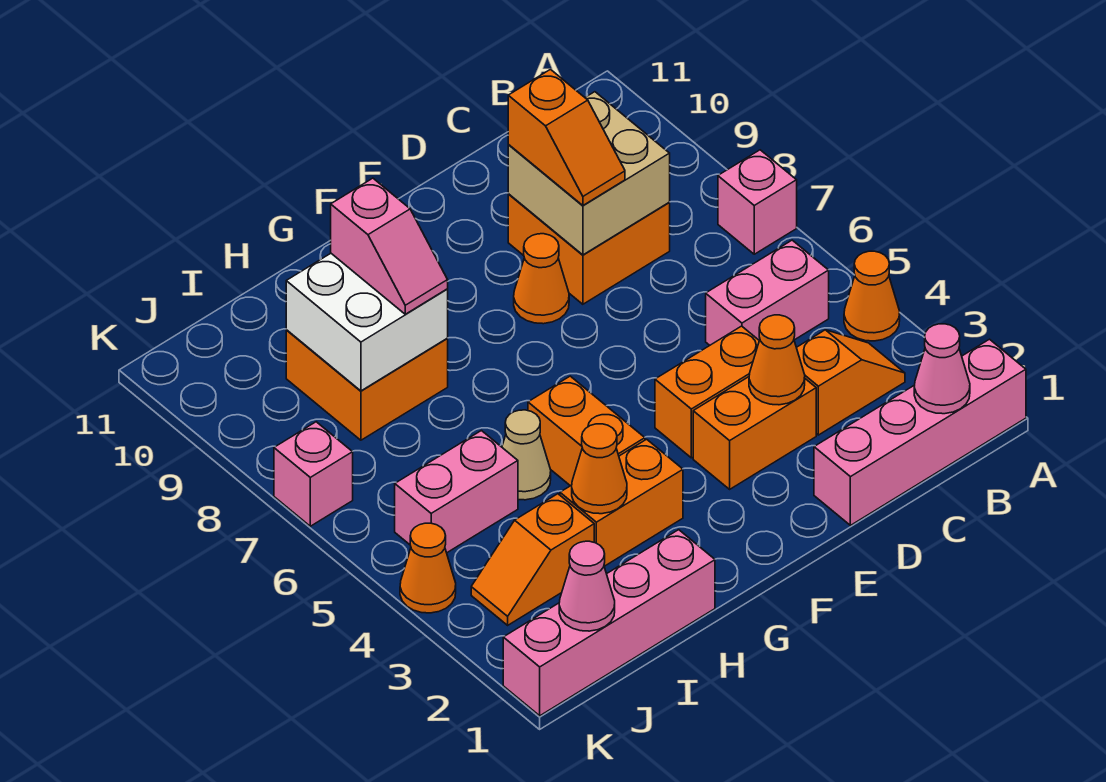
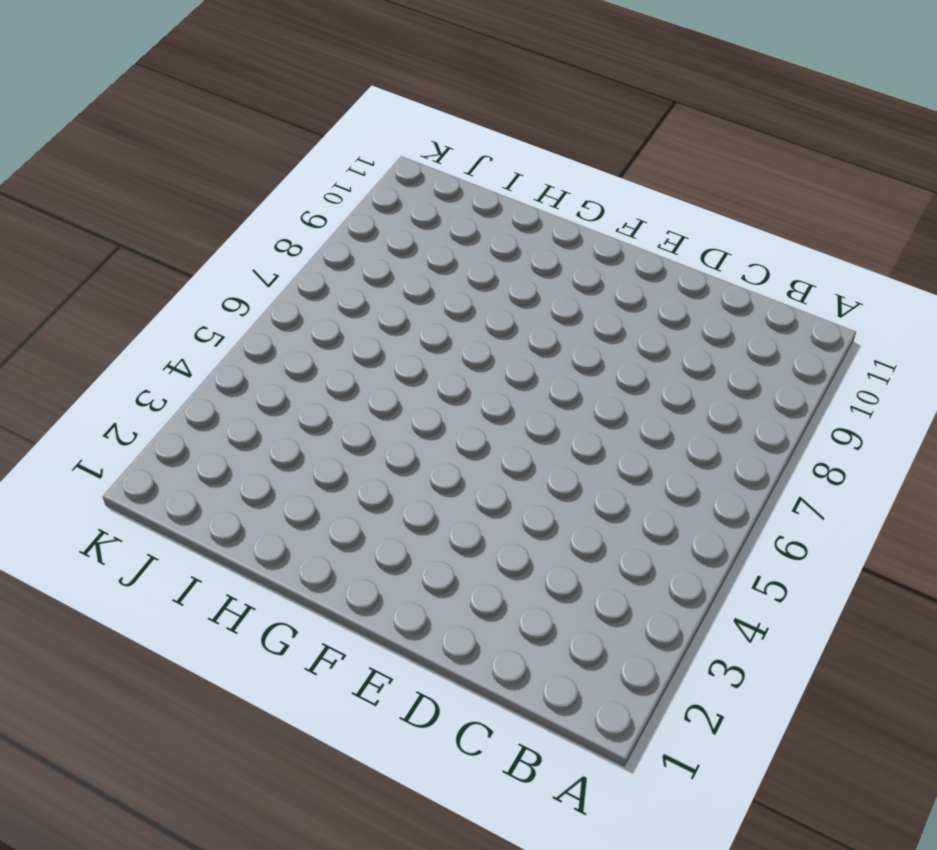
none -> pink brick A1:D1 level 1
none -> orange cone A4 level 1
none -> pink brick A7 level 1

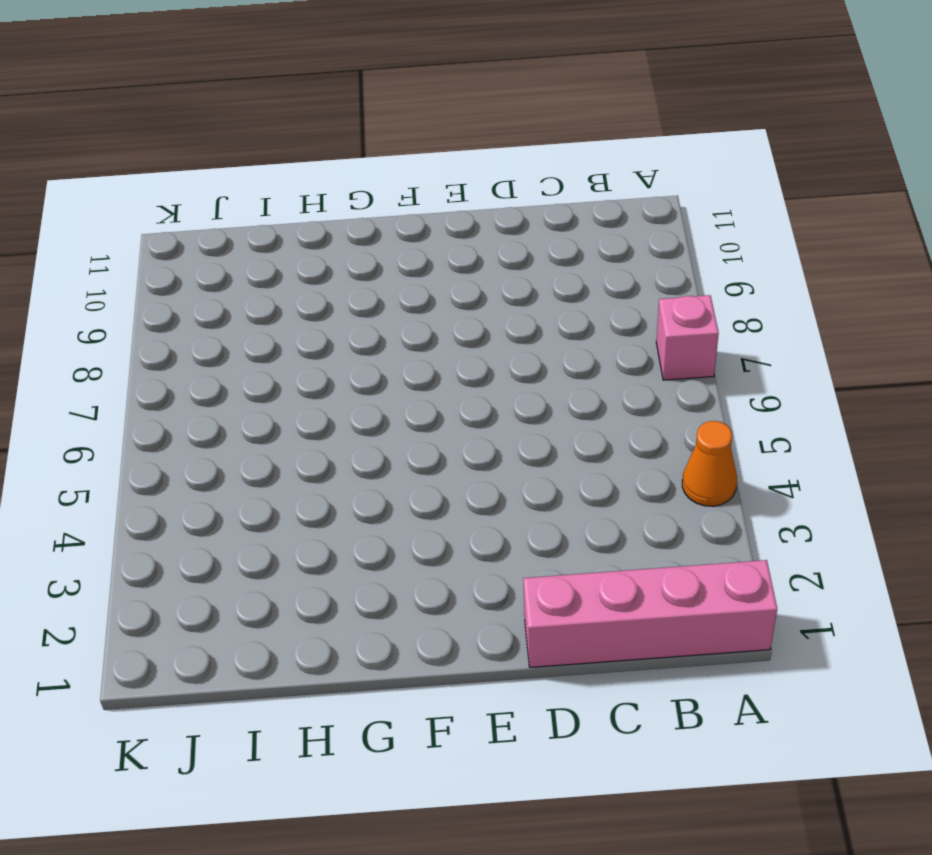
none -> orange slope B3:C3 level 1 top C
none -> pink brick B5:C5 level 1
none -> orange brick C8:D9 level 1

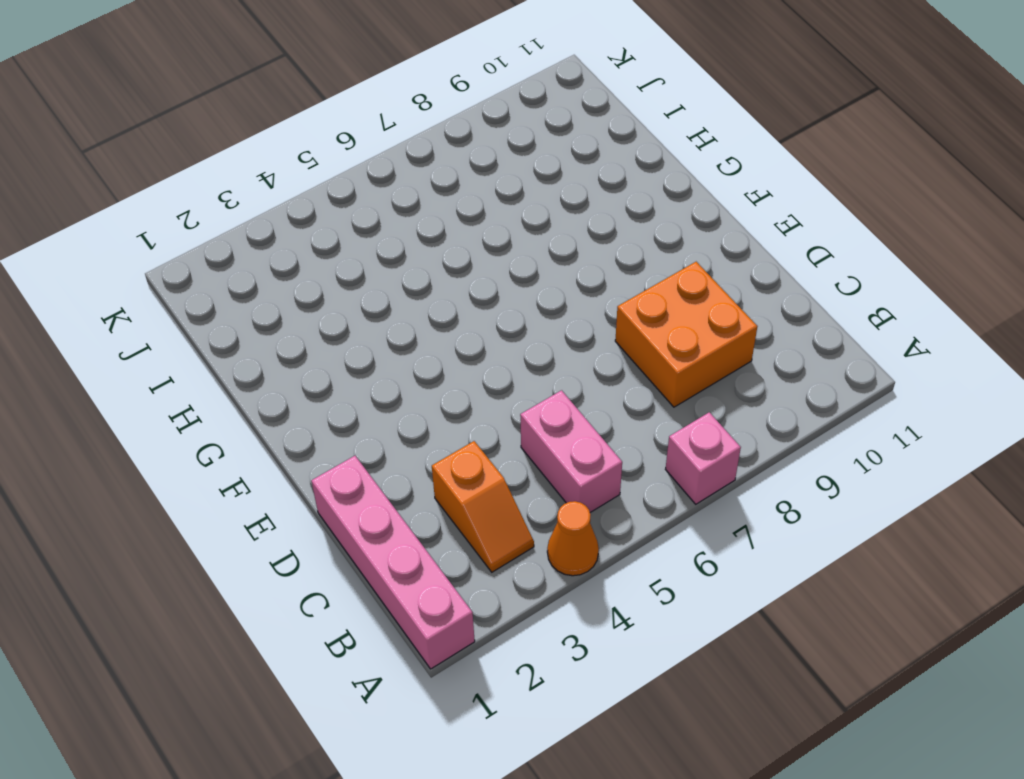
none -> orange brick D3:E3 level 1
none -> orange brick D4:E4 level 1
none -> orange cone E8 level 1

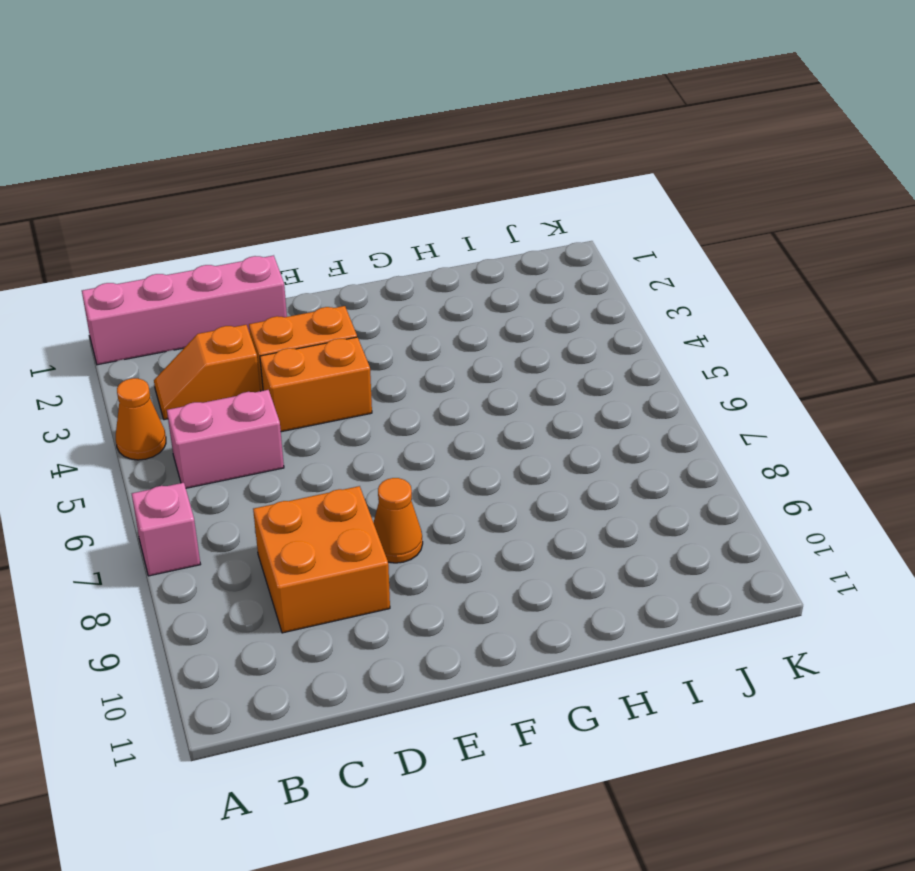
none -> orange brick G3:H3 level 1
none -> orange brick G4:G5 level 1
none -> pink brick H1:K1 level 1

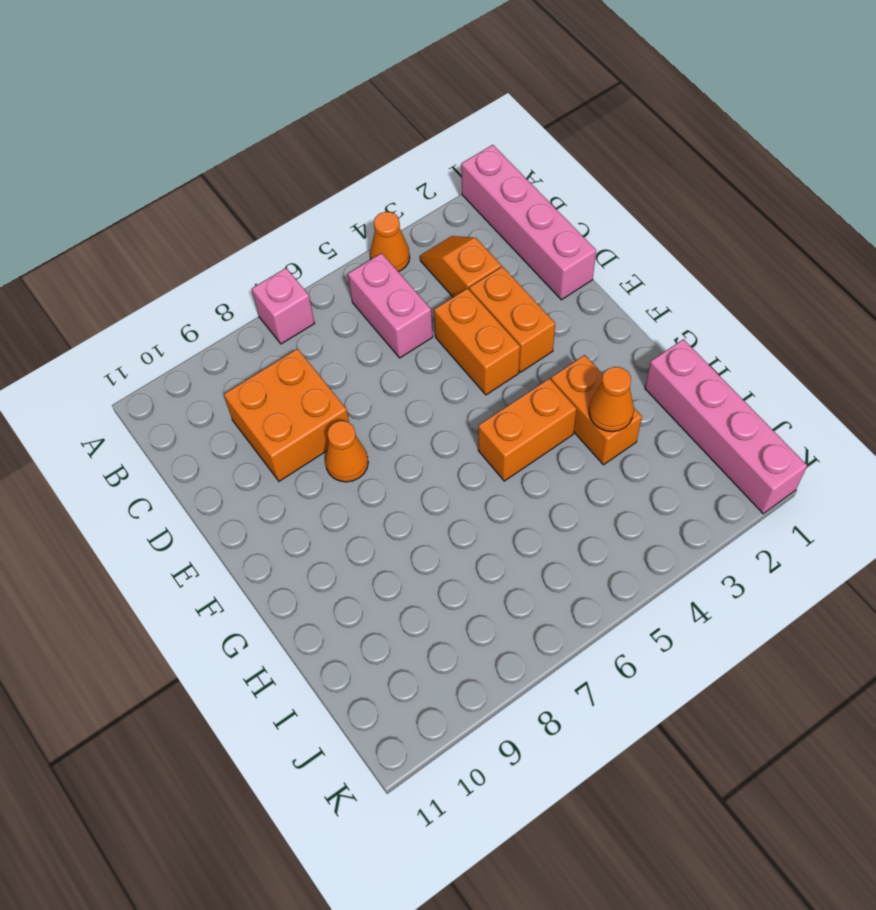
none -> tan cone H5 level 1
none -> orange brick H8:I9 level 1
none -> orange slope I3:J3 level 1 top I

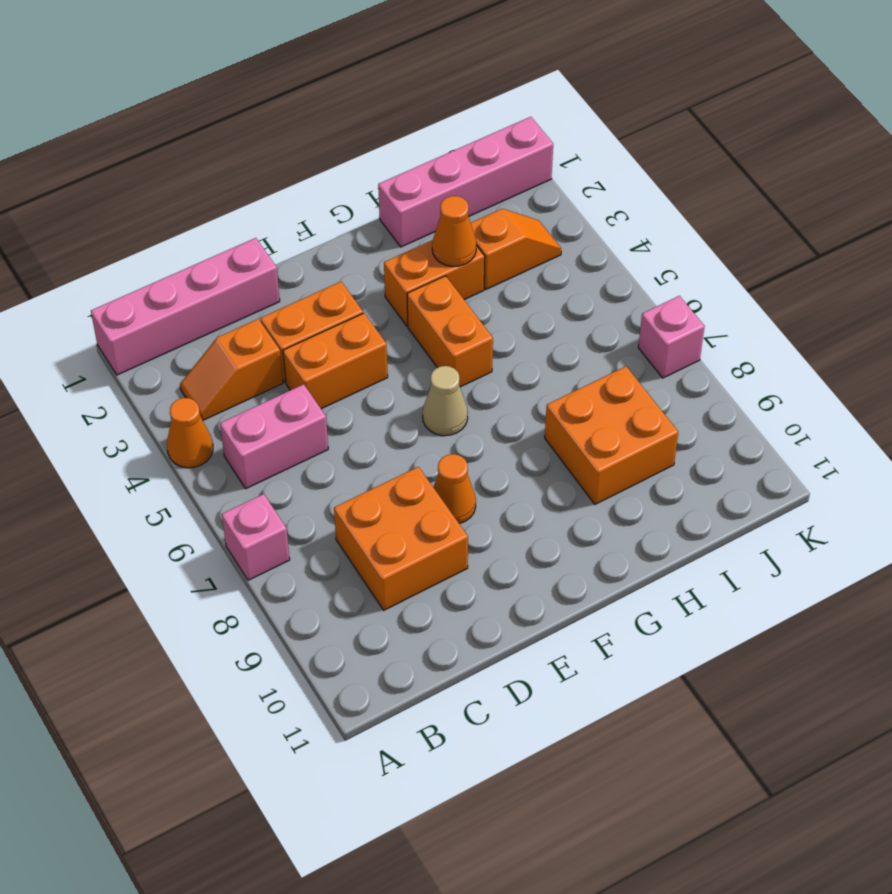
tan cone F6 level 1 -> tan cone H5 level 1
none -> pink brick I5:J5 level 1
none -> orange cone K4 level 1
none -> pink cone B1 level 2

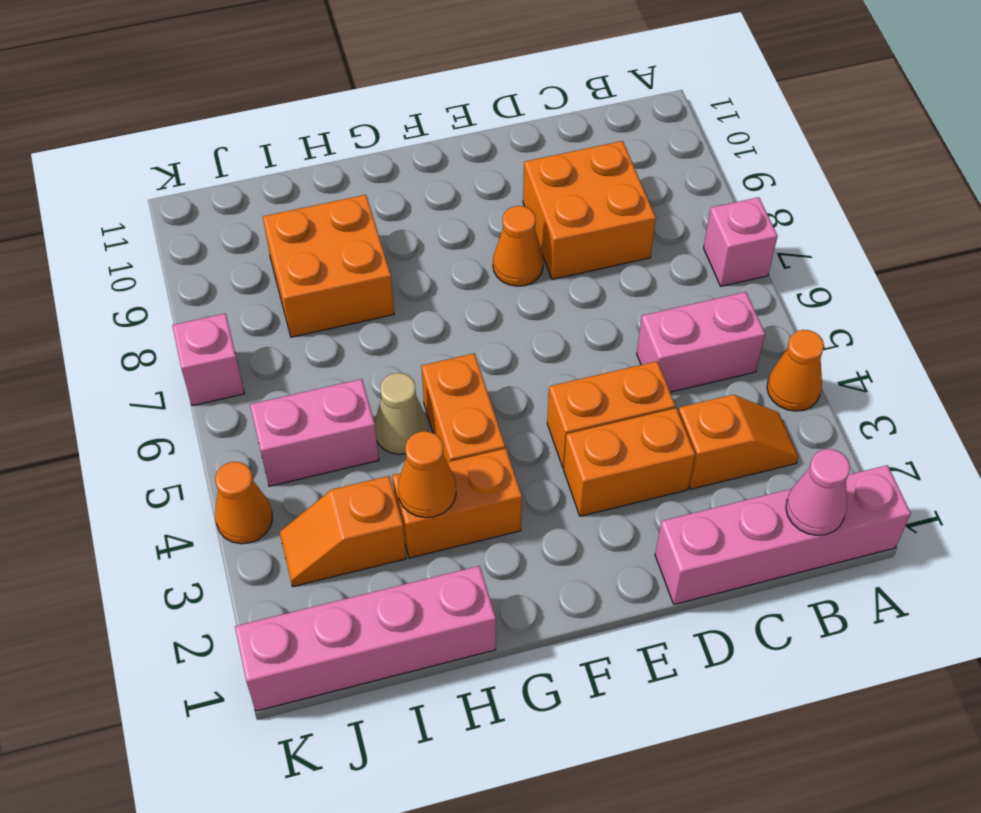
none -> tan brick C8:D9 level 2
none -> orange cone D3 level 2
none -> white brick H8:I9 level 2

